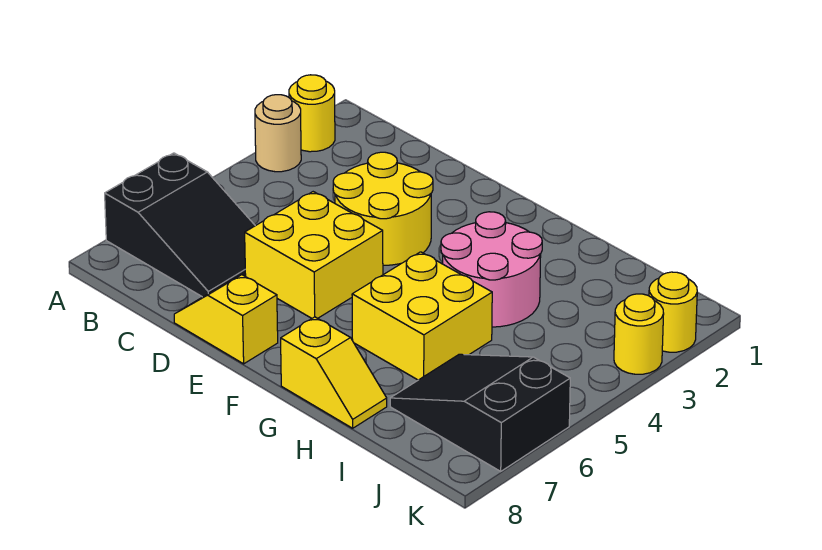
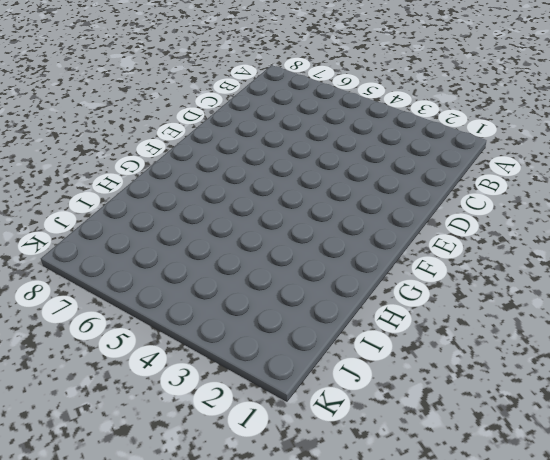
none -> yellow round brick A2 level 1
none -> tan round brick A3 level 1
none -> black slope A6:C7 level 1 top A

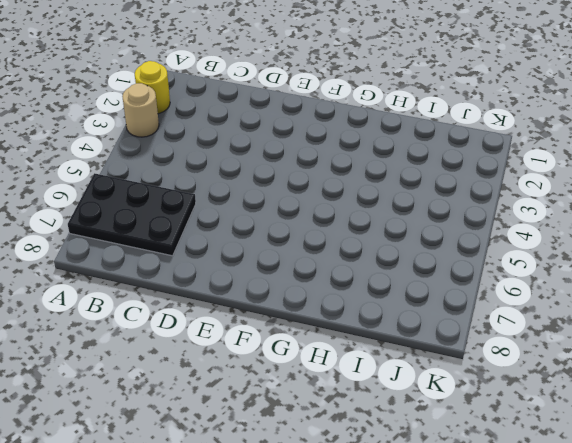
black plate A6:C7 level 1 -> black slope A6:C7 level 1 top A
none -> yellow round brick D3:E4 level 1
none -> yellow brick D5:E6 level 1
none -> yellow slope D8:E8 level 1 top E

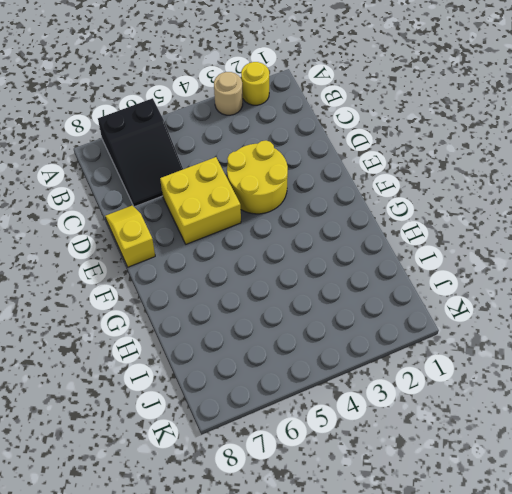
none -> pink round brick G3:H4 level 1
none -> yellow brick G5:H6 level 1
none -> yellow slope G8:H8 level 1 top G

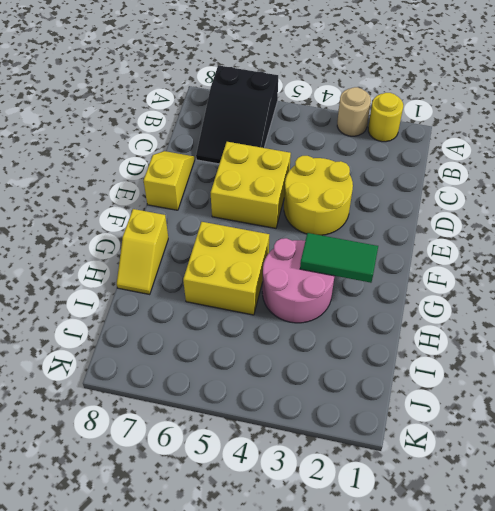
green tile G2:G3 level 2 -> none
none -> black slope I6:K7 level 1 top K
none -> yellow round brick K2 level 1
none -> yellow round brick K3 level 1

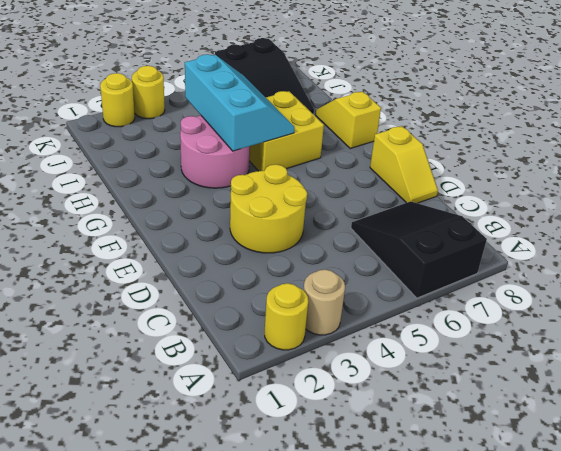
cyan slope G4:I5 level 2 top 4 -> none
none -> yellow brick D5:E6 level 1

